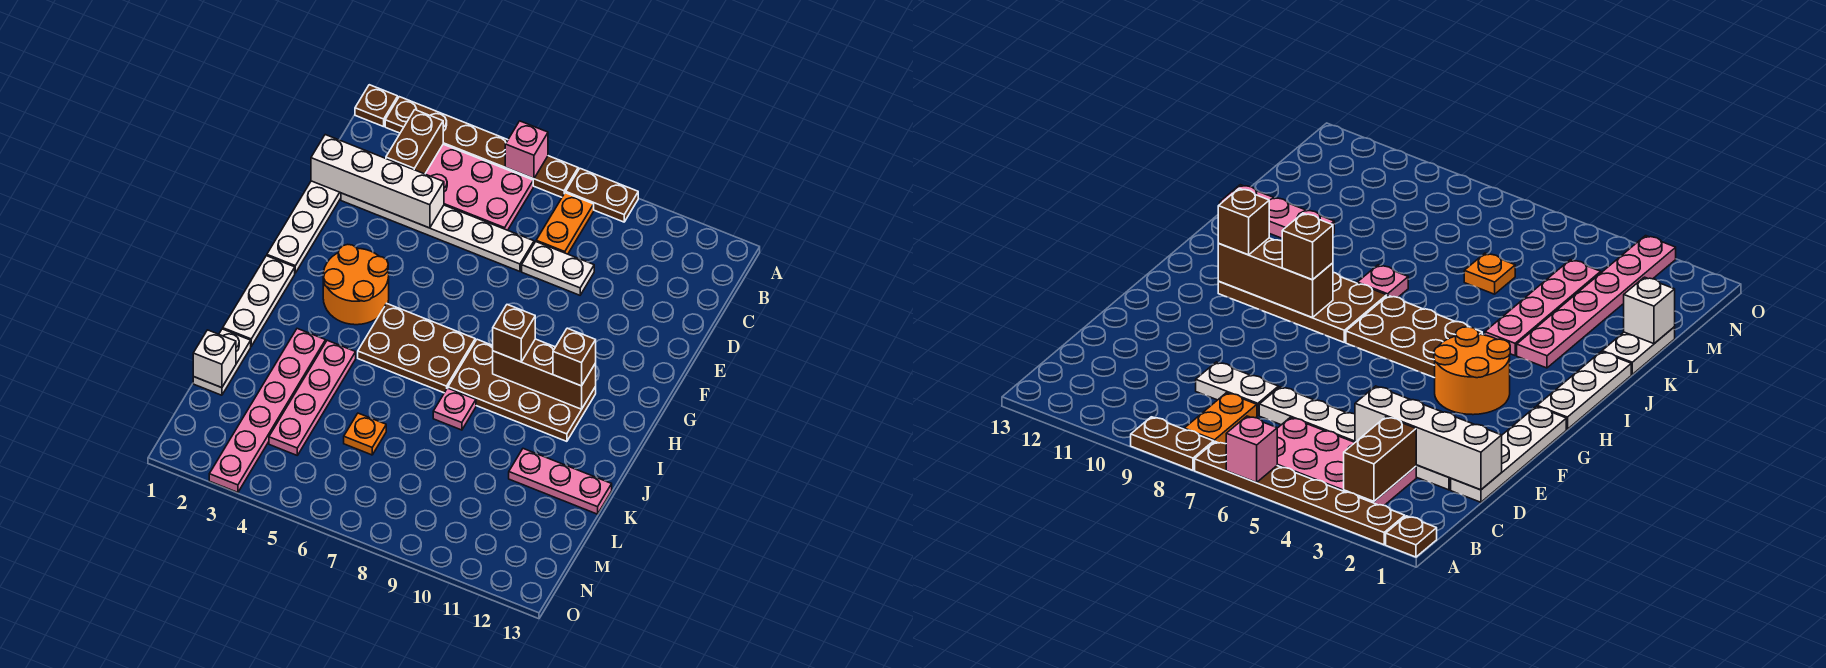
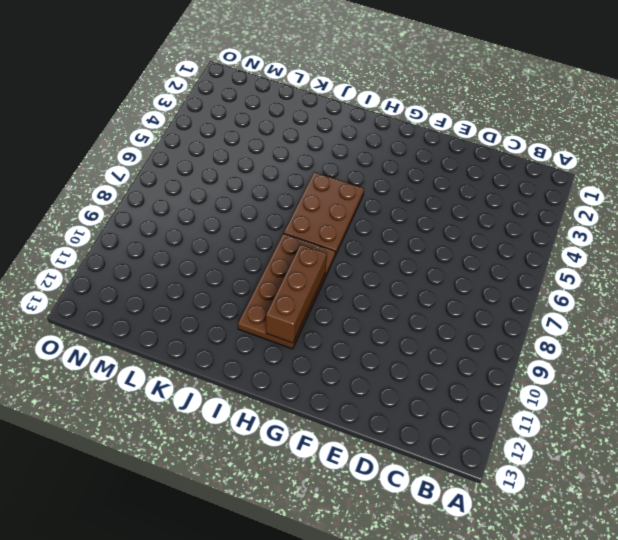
none -> brown plate A1 level 1
none -> brown plate A2:A7 level 1
none -> brown plate A8:A9 level 1

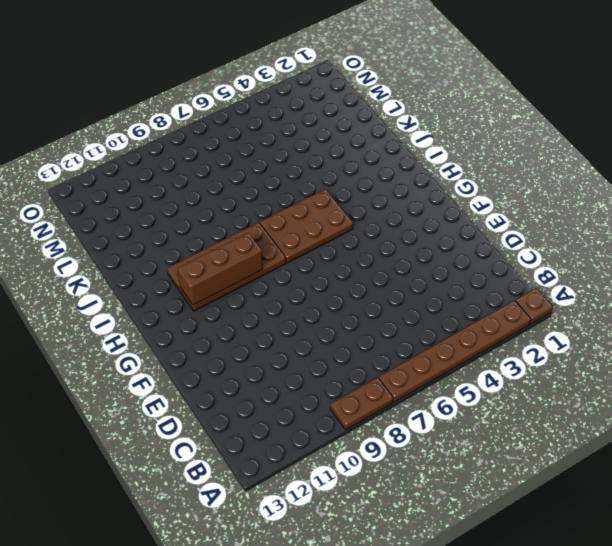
none -> pink plate B3:C6 level 1
none -> orange plate B8:C8 level 1
none -> white plate D1:G1 level 1

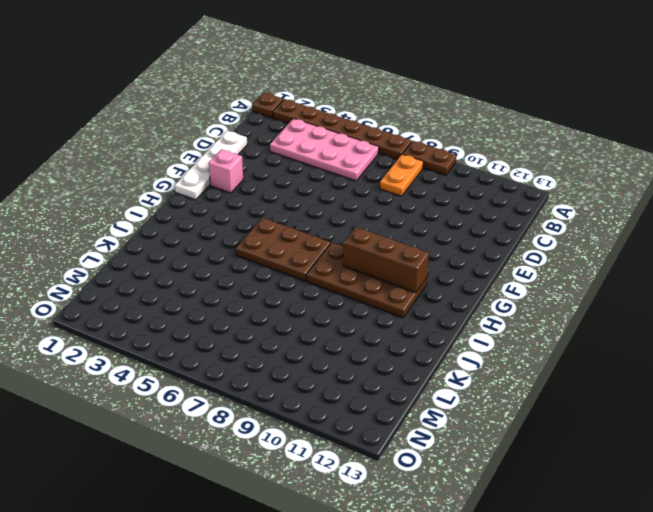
pink brick F2 level 1 -> pink brick A6 level 2
none -> white plate D2:D7 level 1
none -> white plate D8:D9 level 1
none -> orange round brick G3:H4 level 1

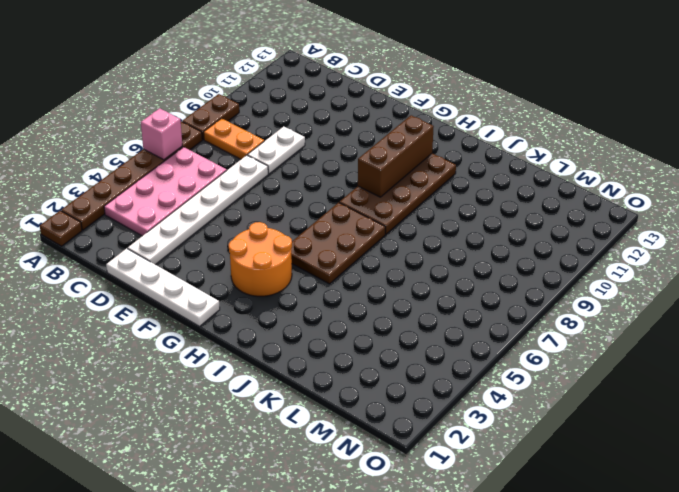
none -> white plate H1:J1 level 1
none -> pink plate J3:O3 level 1
none -> pink plate J4:M4 level 1

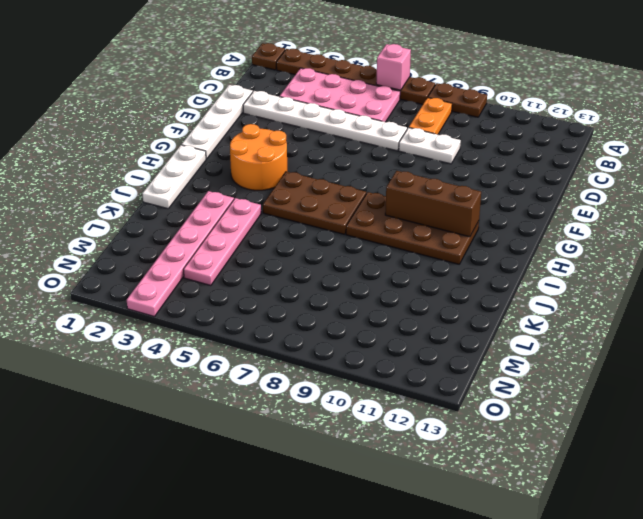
none -> pink plate J8 level 1
none -> white plate K1:L1 level 1
none -> pink plate K11:K13 level 1

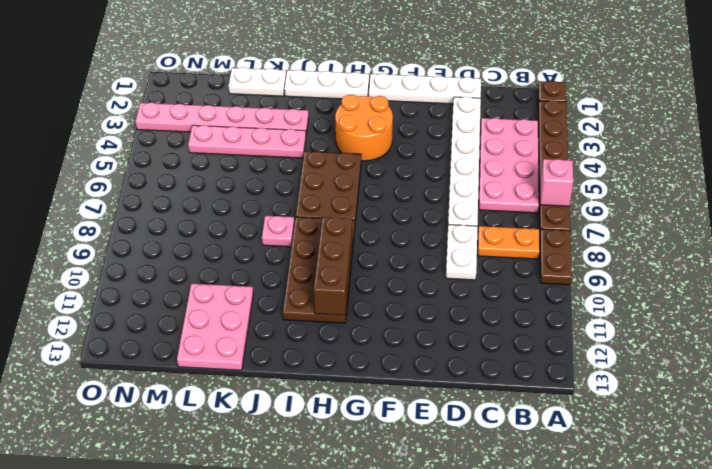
pink plate K11:L13 level 1 -> pink plate K11:K13 level 1
none -> orange plate L6 level 1
none -> brown brick B3:C3 level 2
none -> white brick D1:D4 level 2

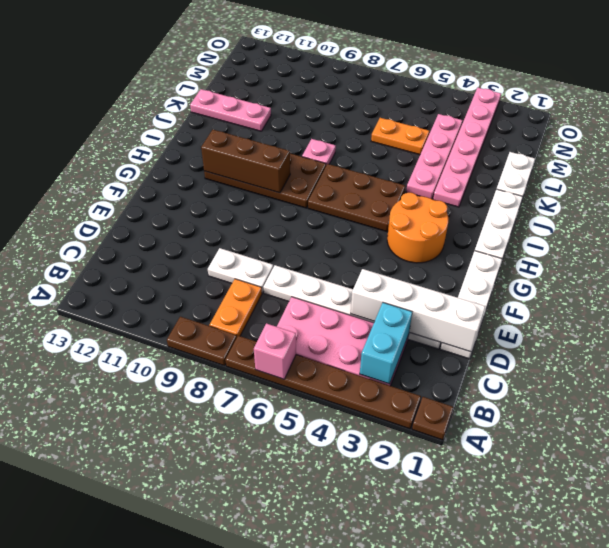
cyan brick B3:C3 level 2 -> brown brick B3:C3 level 2
orange plate L5:L6 level 1 -> orange plate L6 level 1
none -> white brick L1 level 2
none -> brown brick H9 level 3
none -> brown brick H11 level 3

